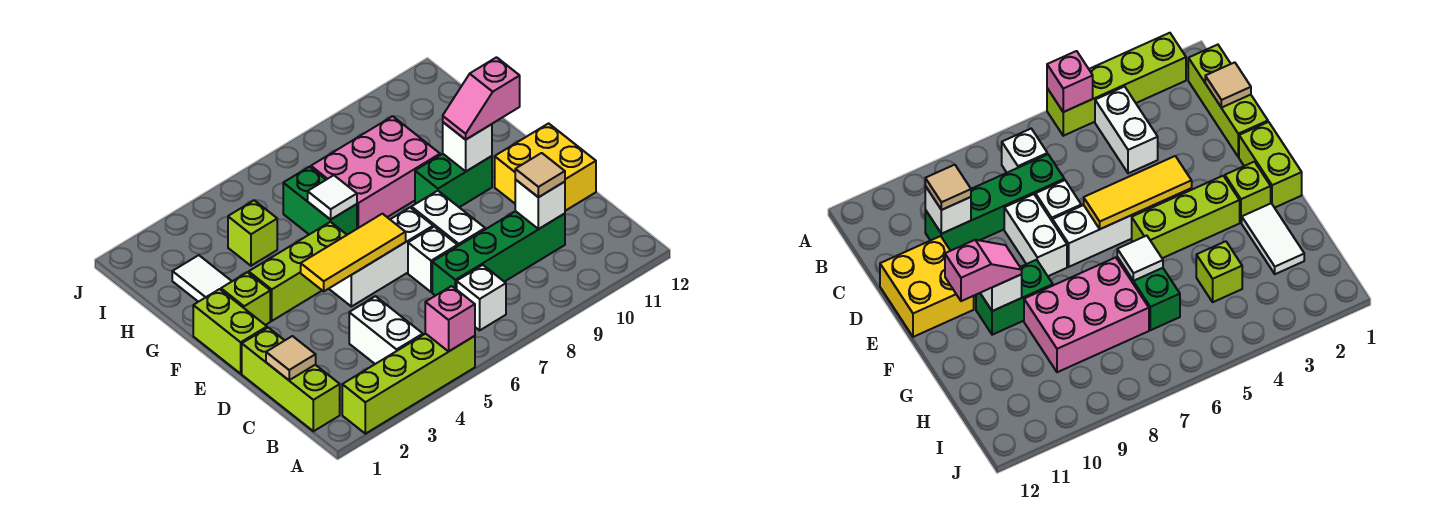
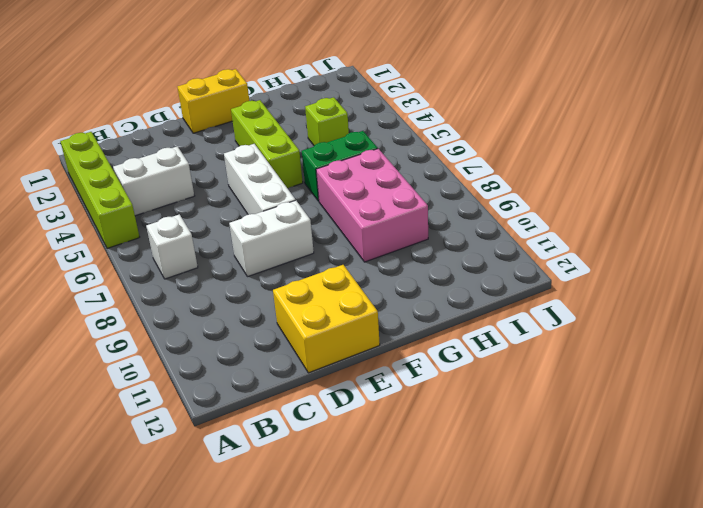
yellow brick E1:F1 level 1 -> lime brick E1:F1 level 1
none -> lime brick B1:D1 level 1
none -> green brick C7:C10 level 1
none -> white brick D7 level 1

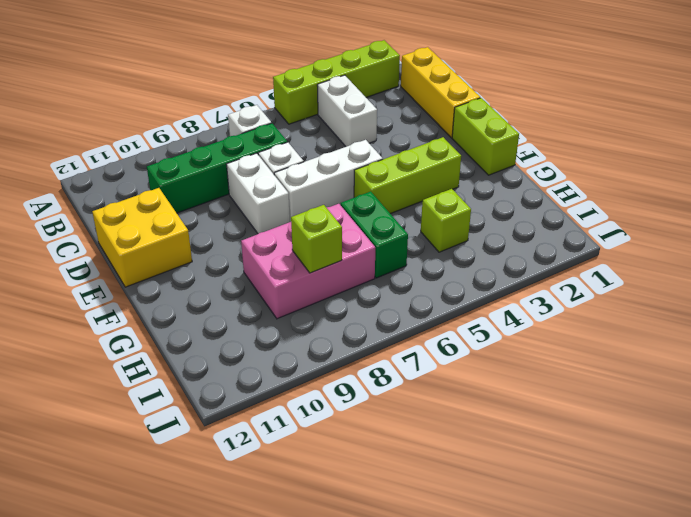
yellow brick B1:D1 level 1 -> lime brick B1:D1 level 1
lime brick H8 level 2 -> lime brick F2 level 1
none -> green brick F9:F10 level 1
none -> white tile G2:H2 level 1
none -> pink brick A5 level 2

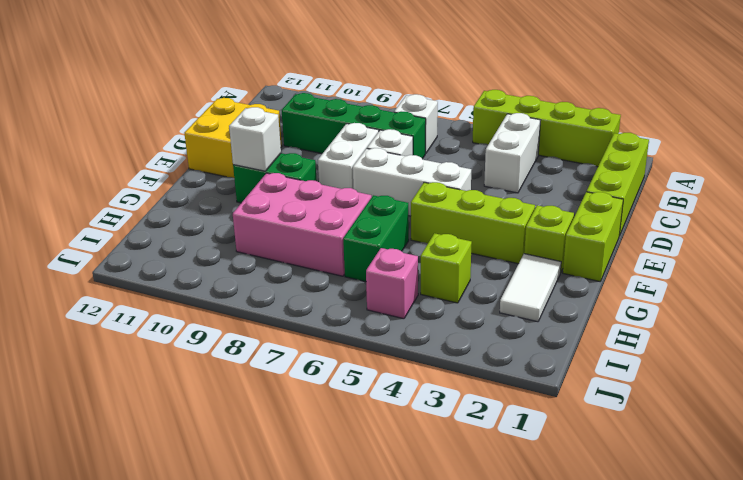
pink brick I5 level 1 -> pink brick A5 level 2
none -> tan tile C1 level 2
none -> white brick C10 level 2
none -> yellow tile E4:E6 level 2

